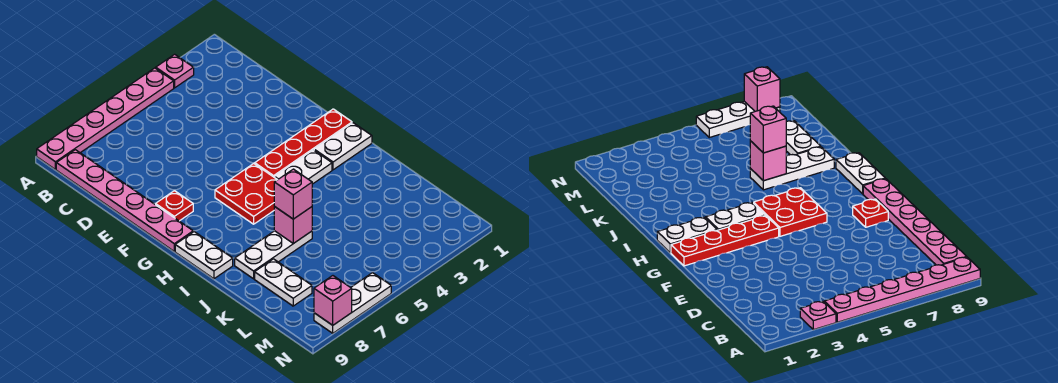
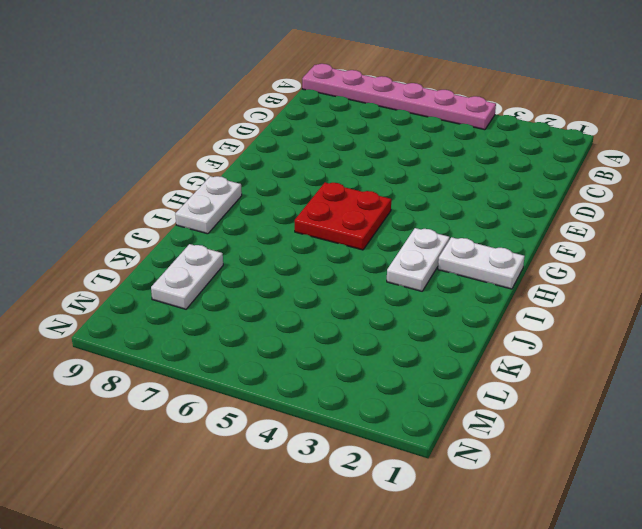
white plate H3:I3 level 1 -> white plate H3:H4 level 1
none -> pink plate A3 level 1
none -> pink plate B9:G9 level 1
none -> red plate F8 level 1

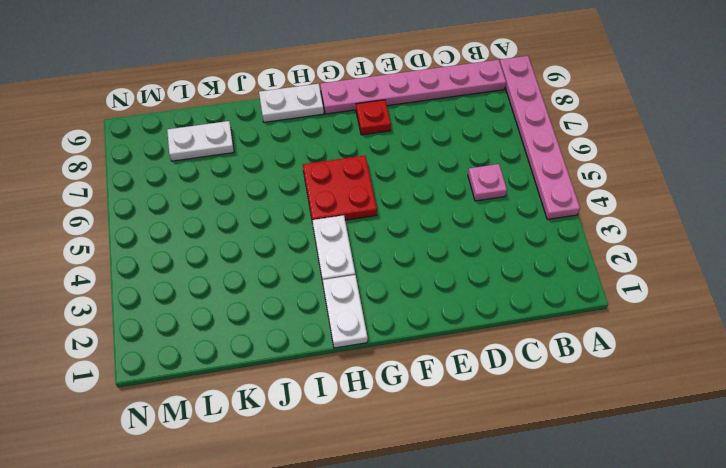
pink plate C5 level 1 -> pink plate A3 level 1
none -> red plate G1:G4 level 1
none -> white plate J6:J8 level 1
none -> white plate N6:N8 level 1

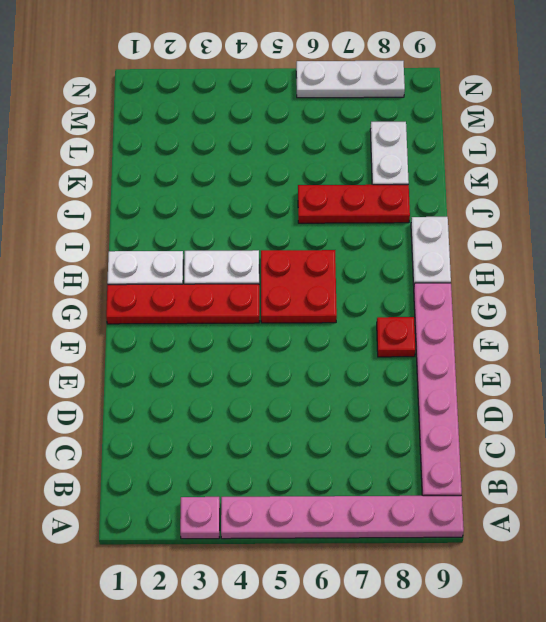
red plate J6:J8 level 1 -> white plate J6:J8 level 1
none -> pink brick J6 level 2
none -> pink brick N8 level 2
none -> pink brick J6 level 3

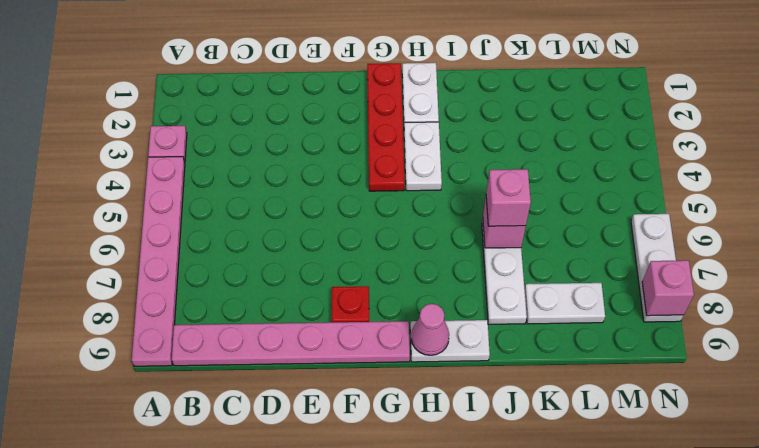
pink cone H9 level 2 -> none
none -> red plate G5:H6 level 1

